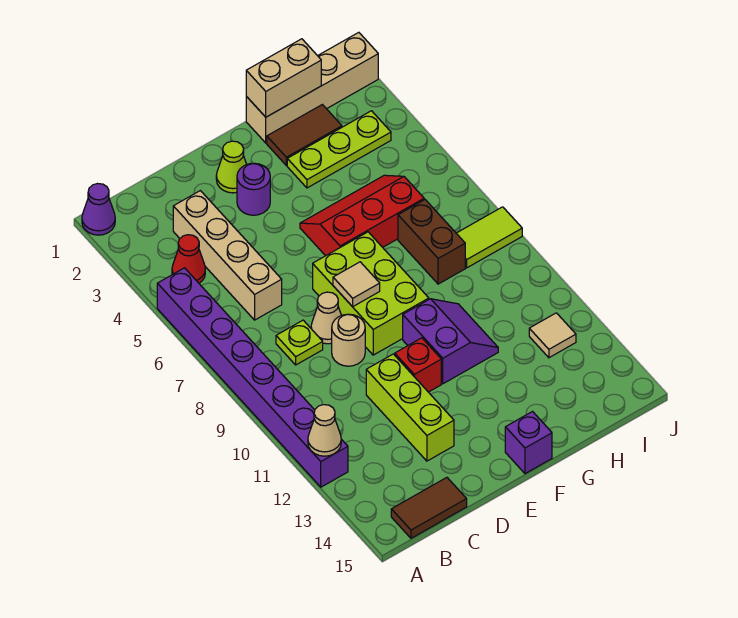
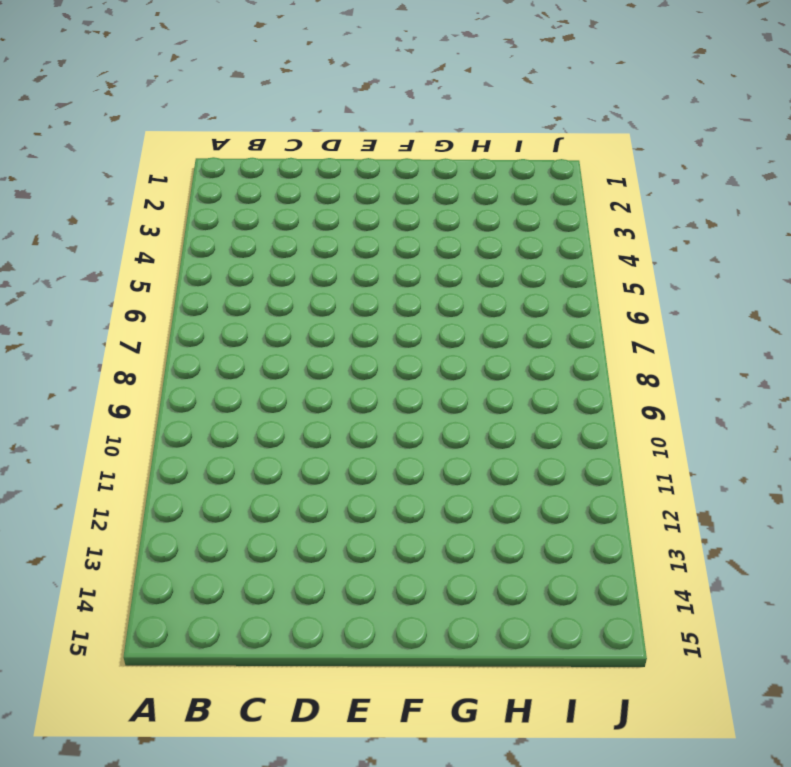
none -> purple cone A1 level 1
none -> purple brick A5:A12 level 1
none -> red cone B4 level 1

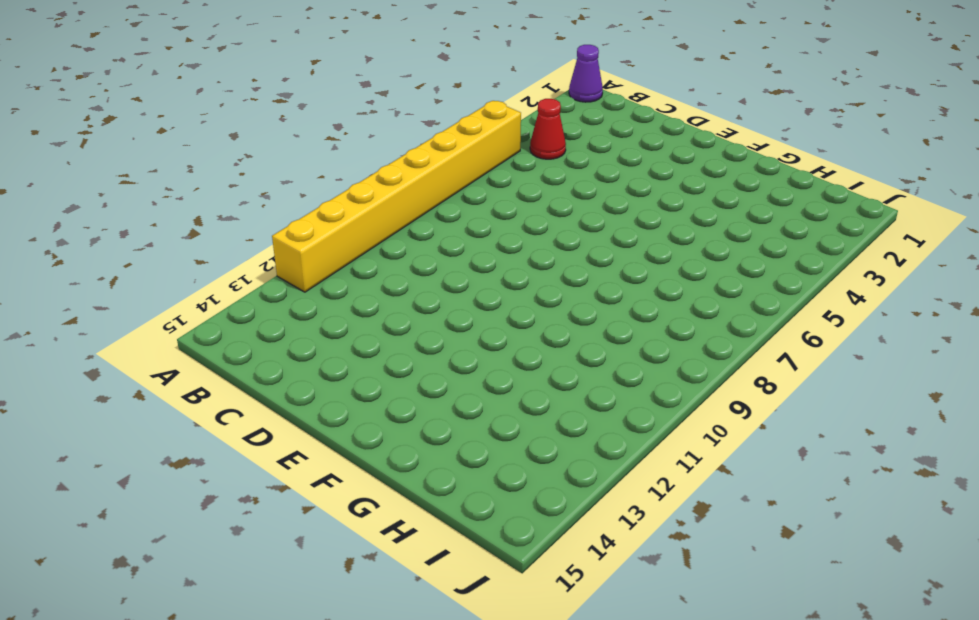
yellow brick A5:A12 level 1 -> purple brick A5:A12 level 1
none -> brown tile B15:C15 level 1
none -> tan brick C3:C6 level 1
none -> lime plate C8 level 1

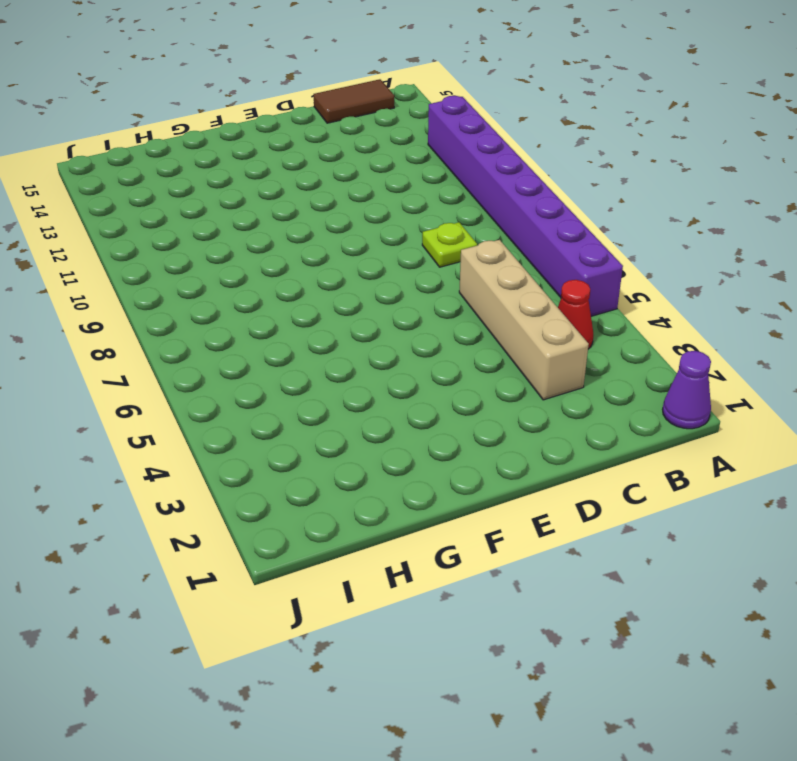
none -> tan cone D8 level 1
none -> tan round brick D9 level 1
none -> lime brick D11:D13 level 1

